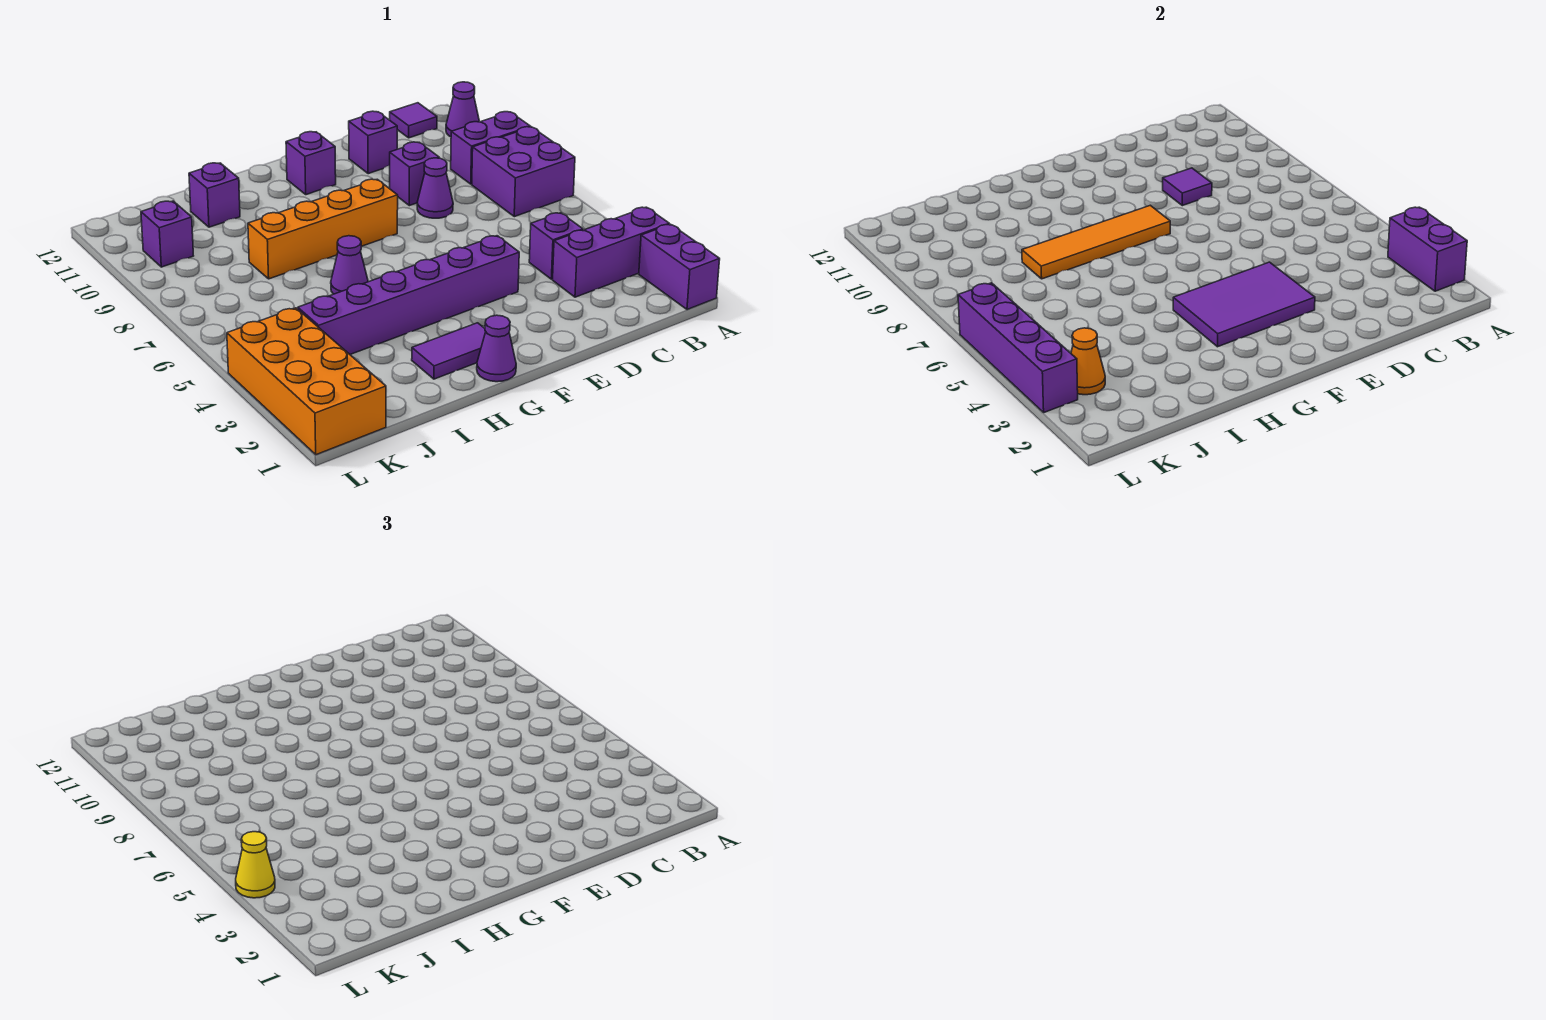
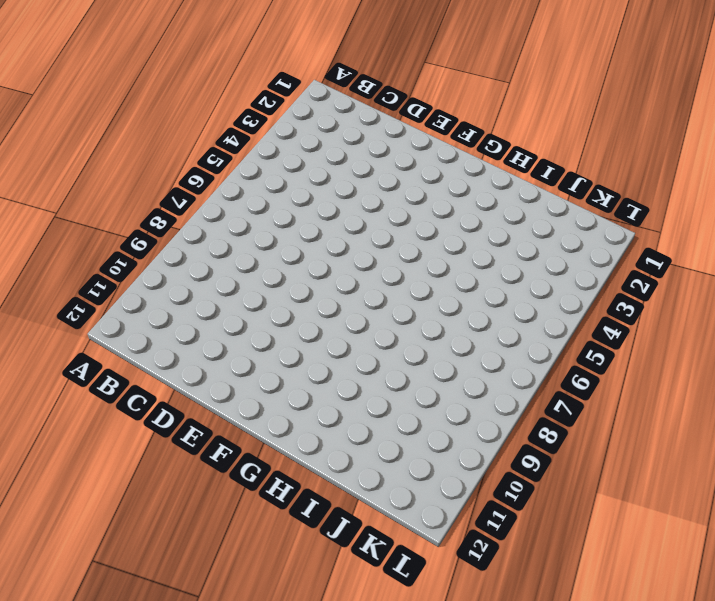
none -> purple brick A1:A2 level 1
none -> purple brick A3:C3 level 1
none -> purple brick A7:B8 level 1

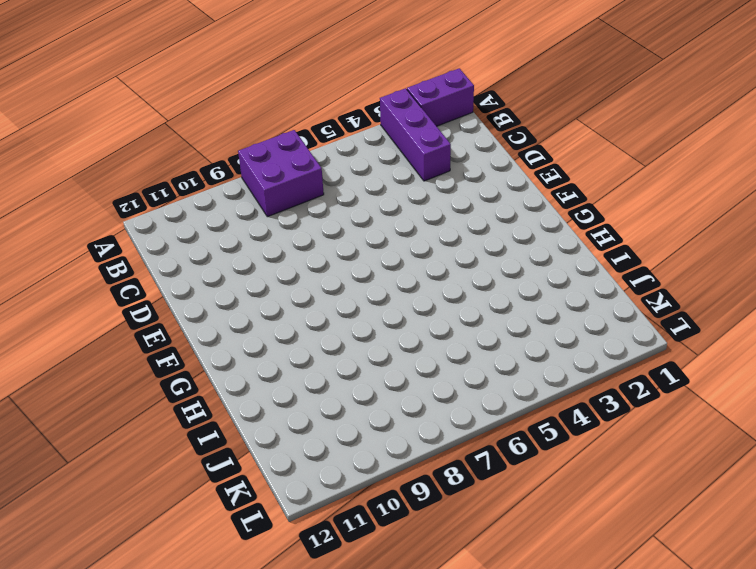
none -> purple brick A9:B9 level 1
none -> purple cone A11 level 1
none -> purple tile B12 level 1

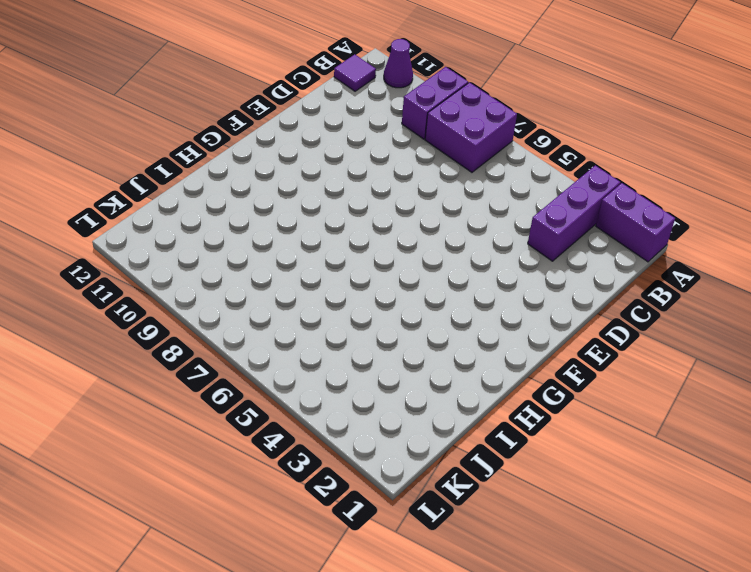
none -> purple brick C4 level 1
none -> purple cone D8 level 1
none -> purple brick D9 level 1

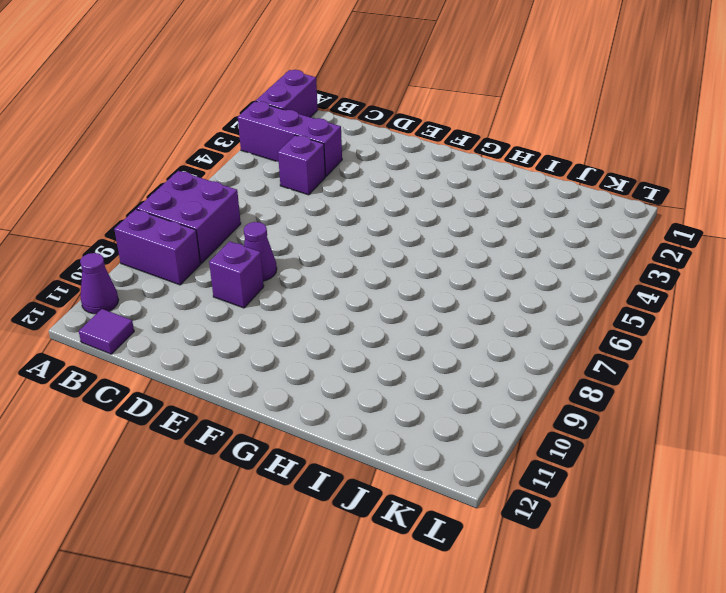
none -> purple brick D11 level 1
none -> purple brick E4:J4 level 1
none -> orange brick F8:I8 level 1

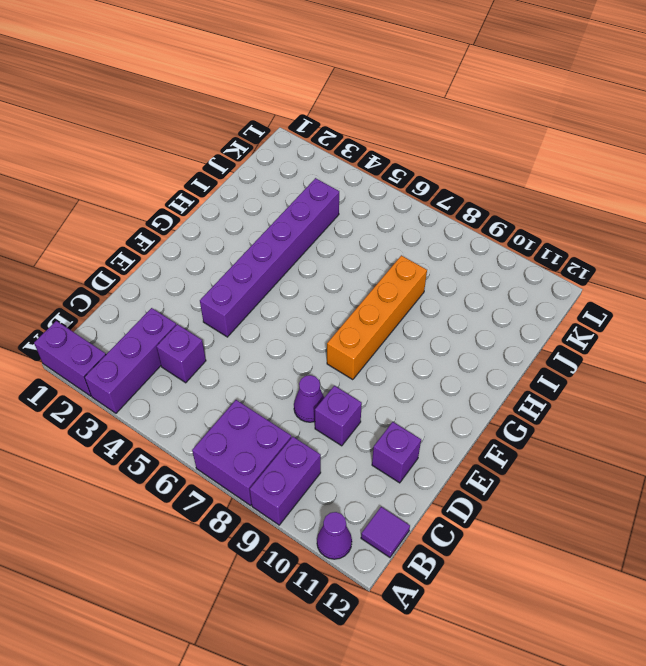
none -> purple brick F11 level 1
none -> purple cone G1 level 1
none -> purple tile G2:H2 level 1

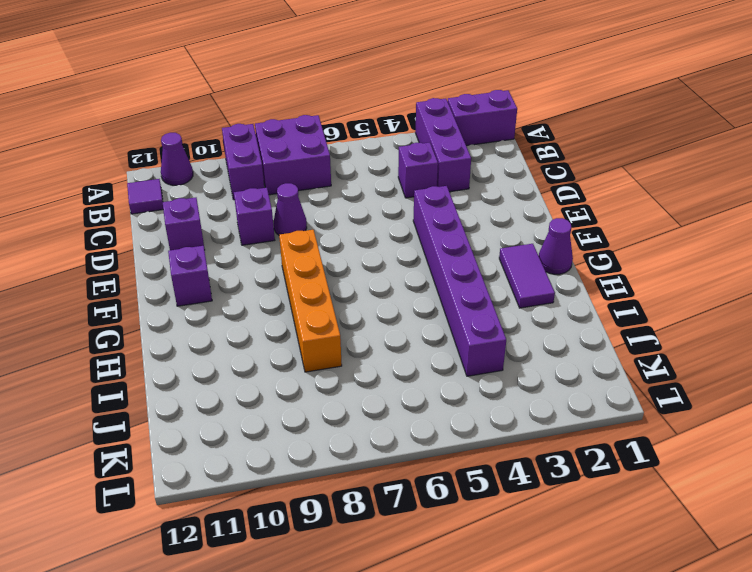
none -> purple cone H6 level 1
none -> purple brick I11 level 1
none -> orange brick K1:L4 level 1

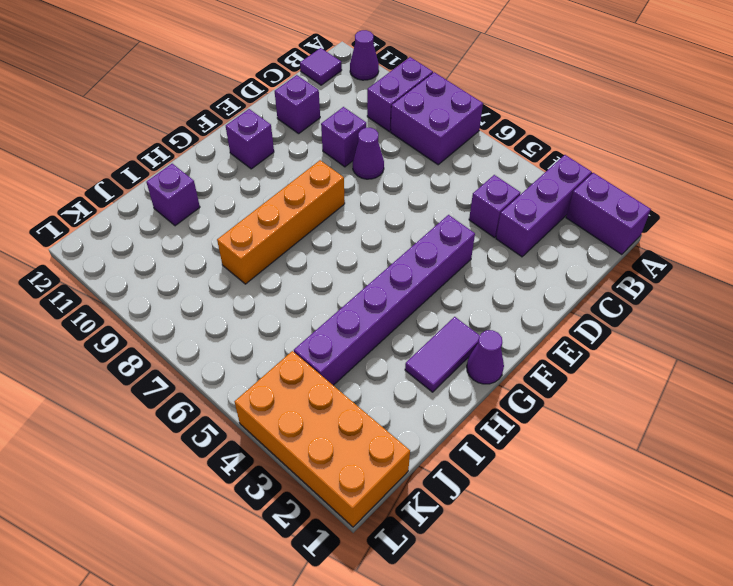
none -> purple cone H6 level 1
none -> purple brick K10 level 1
none -> purple brick A2:A3 level 2

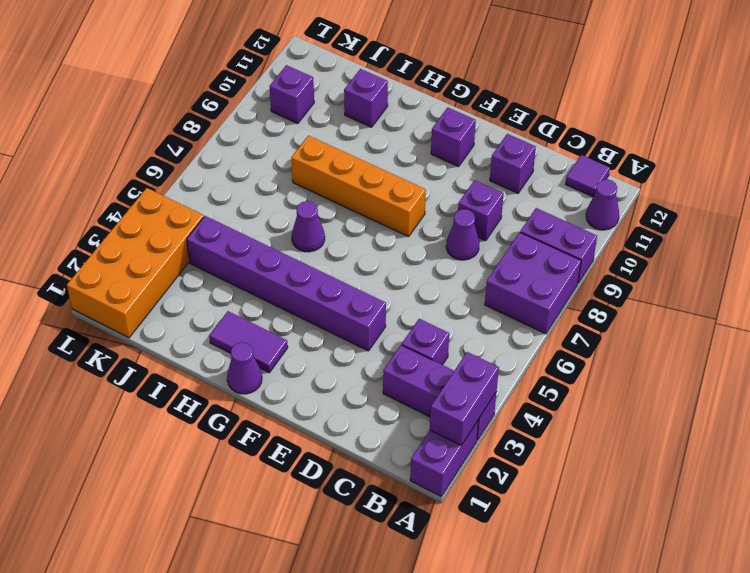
none -> purple tile D9 level 2
none -> purple tile E3:G4 level 2
none -> orange tile F8:I8 level 2

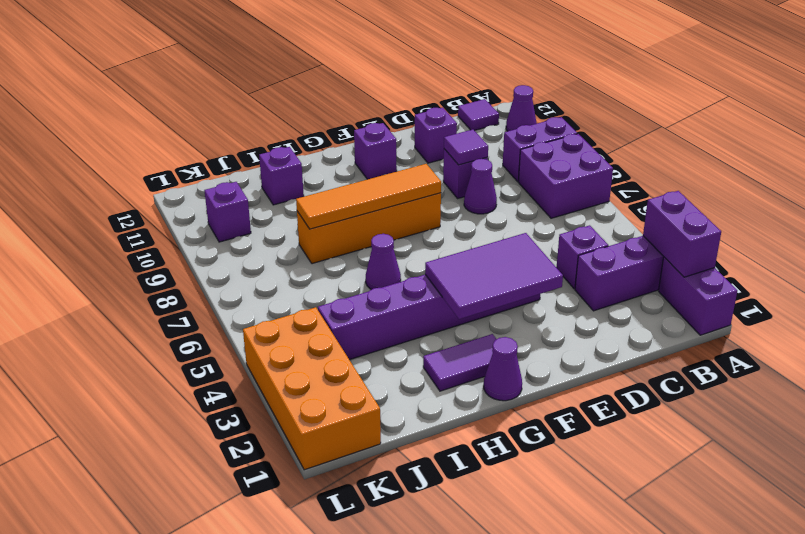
none -> orange cone K3 level 2
none -> purple brick L3:L6 level 2
none -> yellow cone L4 level 3

